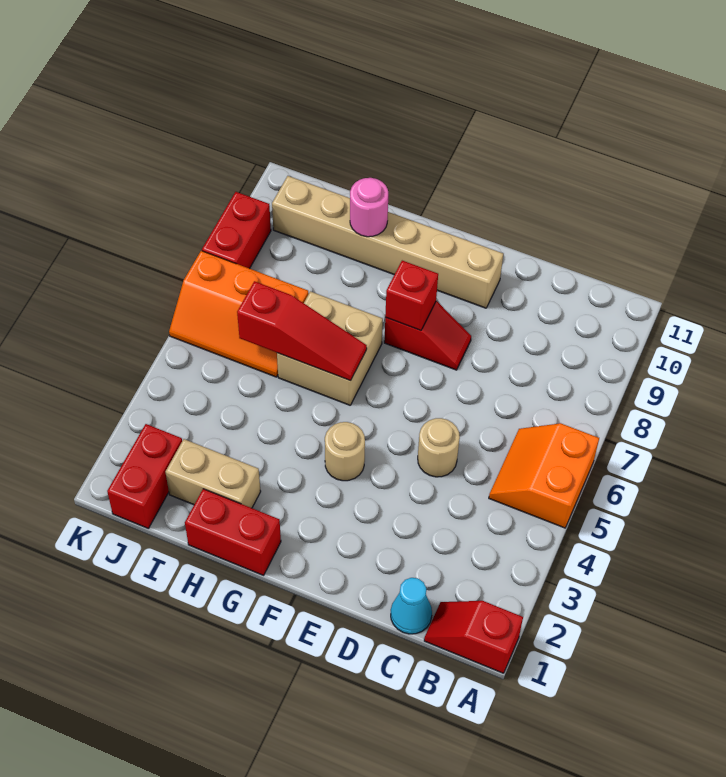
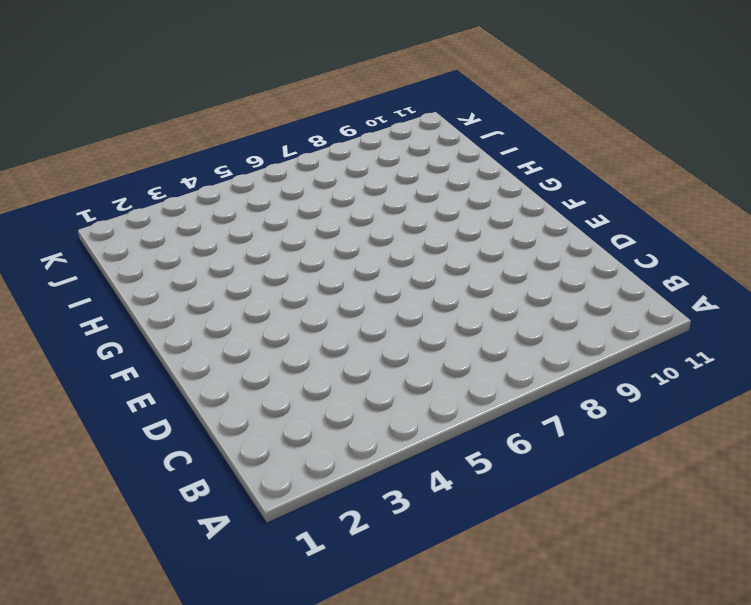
none -> red slope A1:B1 level 1 top A
none -> orange slope A5:B6 level 1 top A
none -> cyan cone C1 level 1

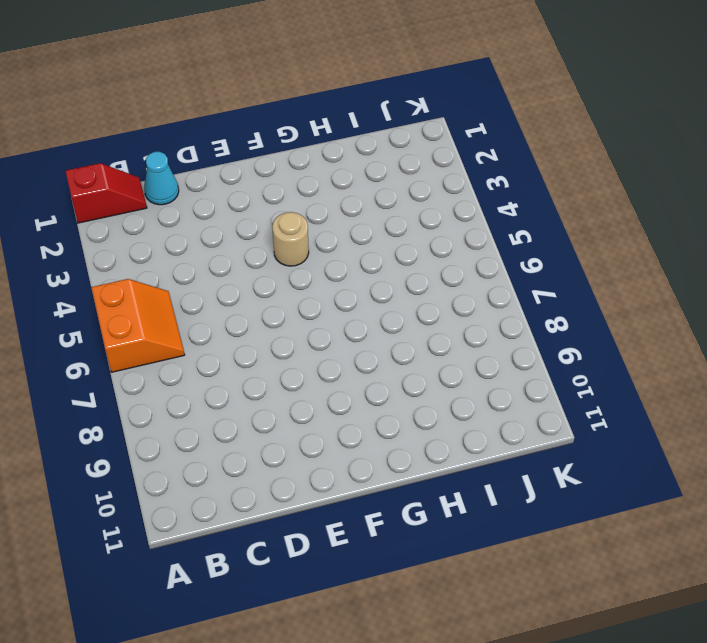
none -> tan round brick D5 level 1
none -> red slope E8:F8 level 1 top F
none -> tan brick E10:J10 level 1

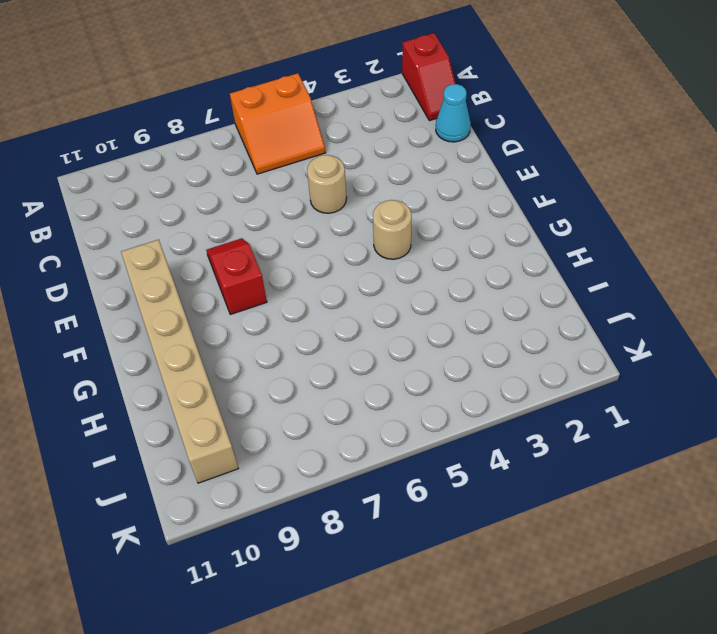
none -> red brick G1:H1 level 1
none -> tan brick G6:H7 level 1
none -> tan brick H2:I2 level 1

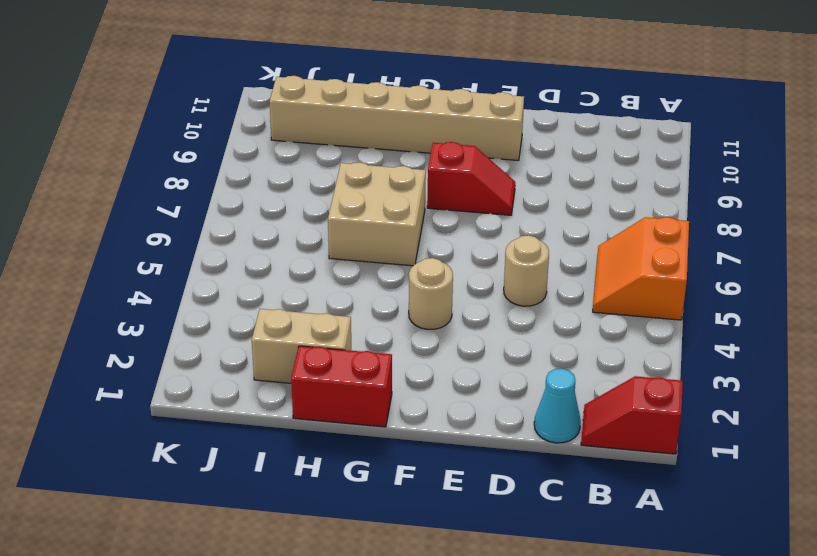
none -> orange slope I6:K7 level 1 top 7
none -> red brick J1:J2 level 1
none -> red brick K8:K9 level 1

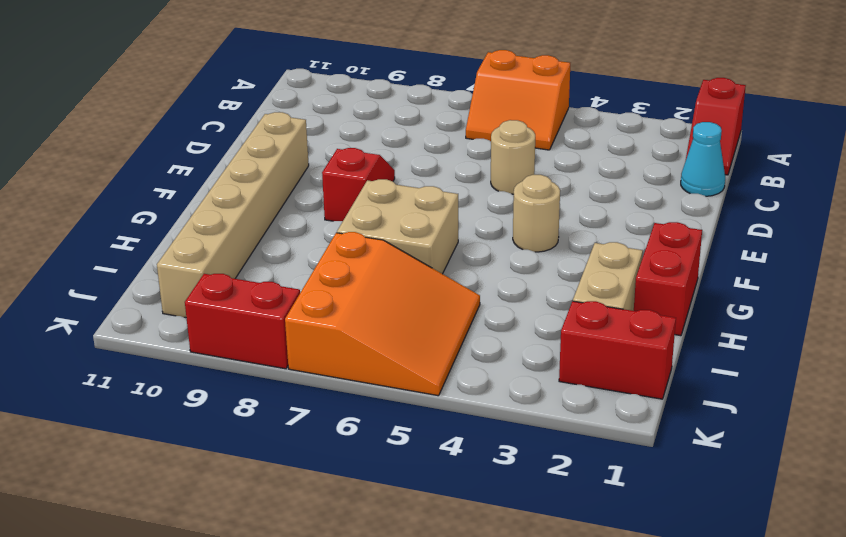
orange slope I5:K7 level 1 top 7 -> orange slope I6:K7 level 1 top 7
none -> red brick F8 level 2
none -> red slope G6:I6 level 2 top I
none -> pink round brick H10 level 2

